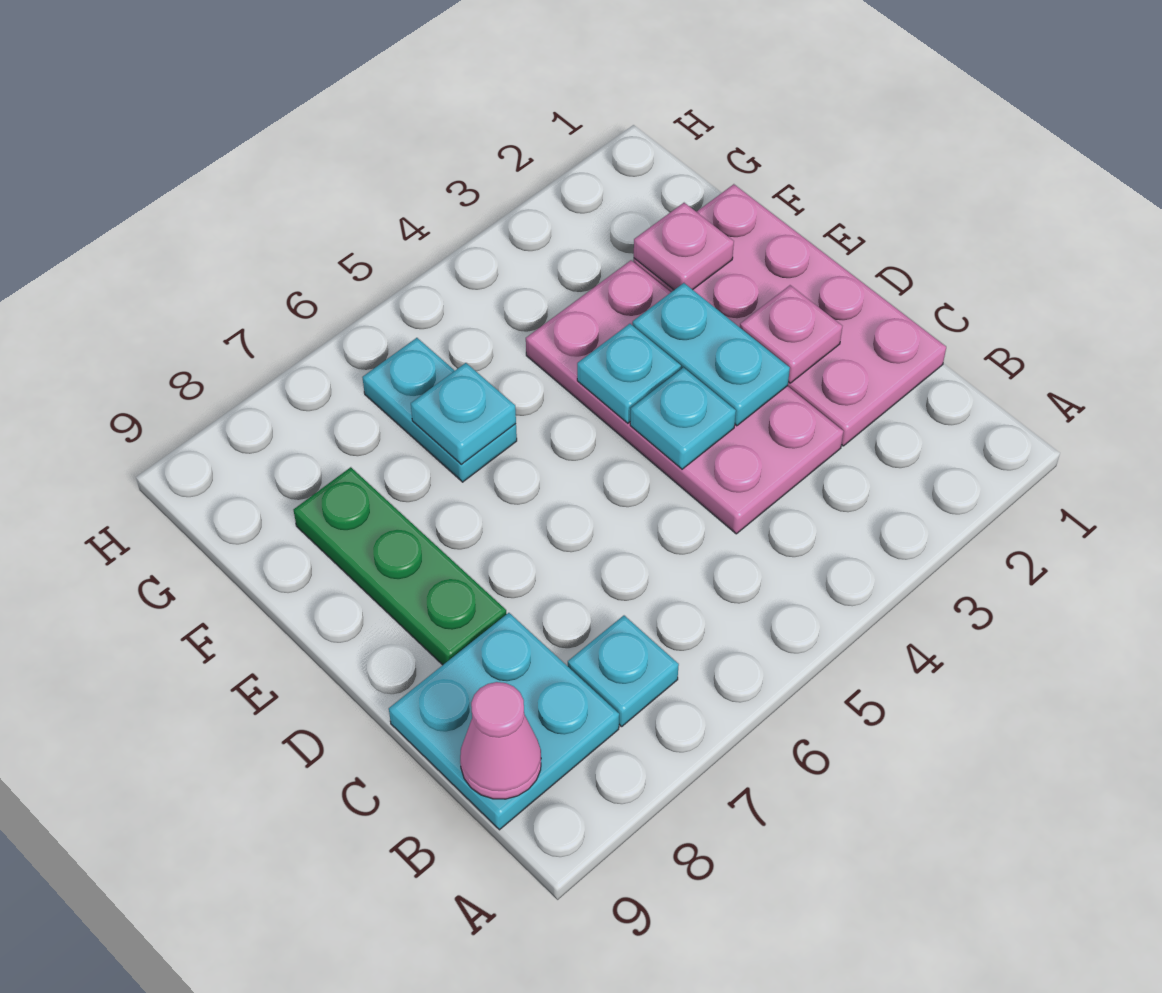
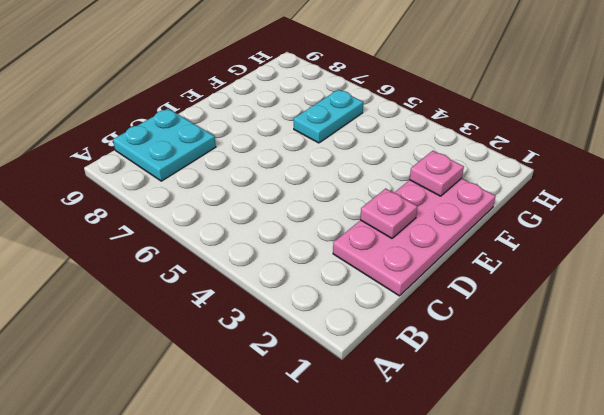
none -> cyan plate B7 level 1
none -> pink plate C3:F4 level 1
none -> green plate D8:F8 level 1

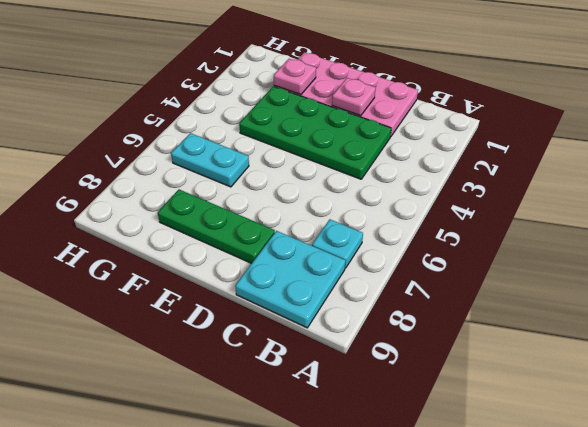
green plate C3:F4 level 1 -> pink plate C3:F4 level 1
none -> pink cone B9 level 2
none -> cyan plate D3:E3 level 2
none -> cyan plate D4 level 2

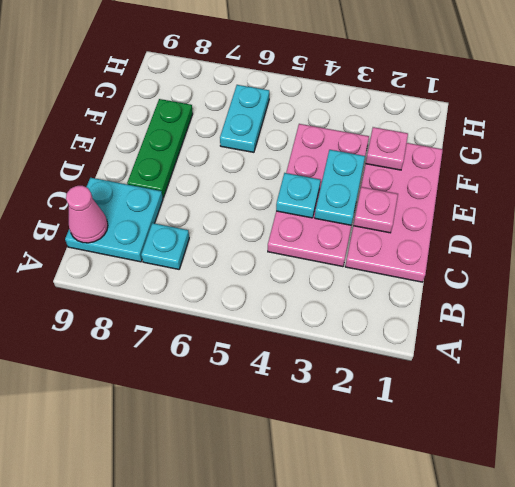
none -> cyan plate E4 level 2
none -> cyan plate F6 level 2

